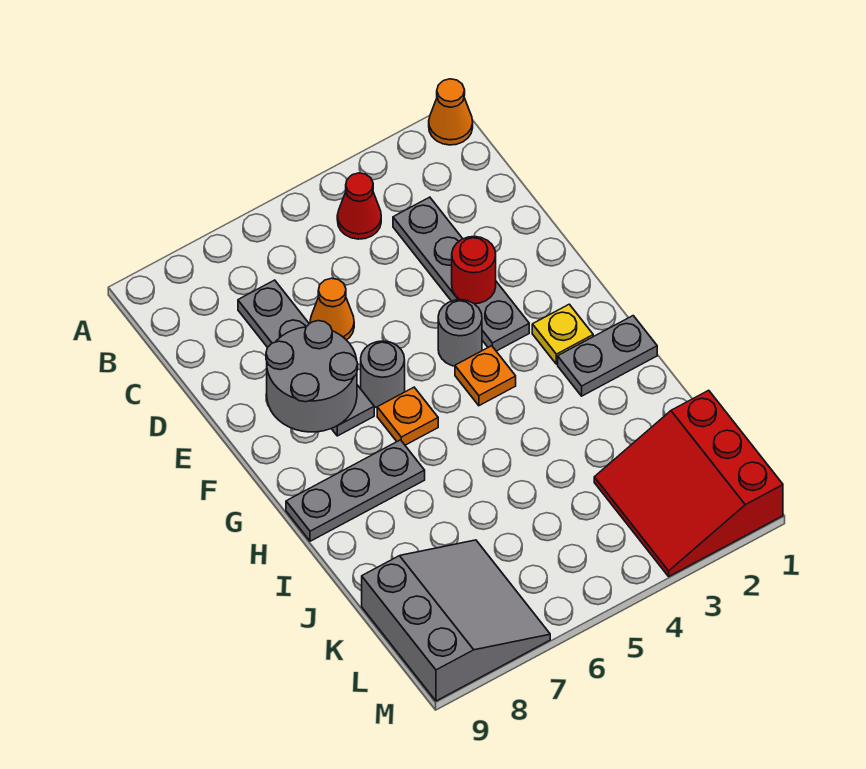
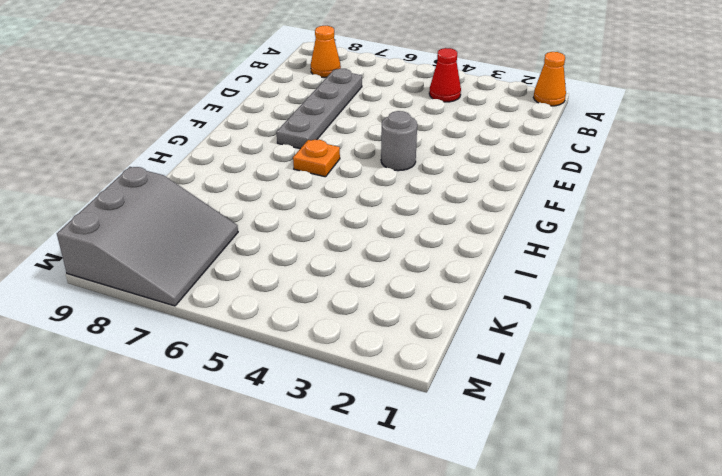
orange cone B8 level 1 -> orange cone D6 level 1
none -> grey plate C3:F3 level 1
none -> grey round brick F6 level 1
none -> yellow plate G2 level 1

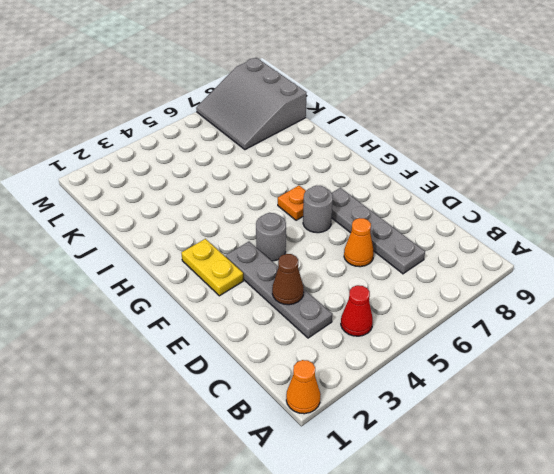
brown cone D3 level 2 -> none
yellow plate F2:G2 level 1 -> yellow plate G2 level 1
none -> orange plate G4 level 1
none -> grey plate H1:H2 level 1
none -> grey plate H7:H9 level 1

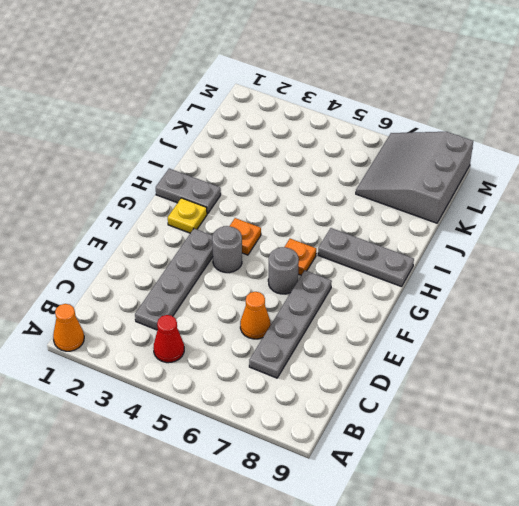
none -> red slope K1:M3 level 1 top 1
none -> red round brick E3 level 2
none -> grey round brick E7:F8 level 2

